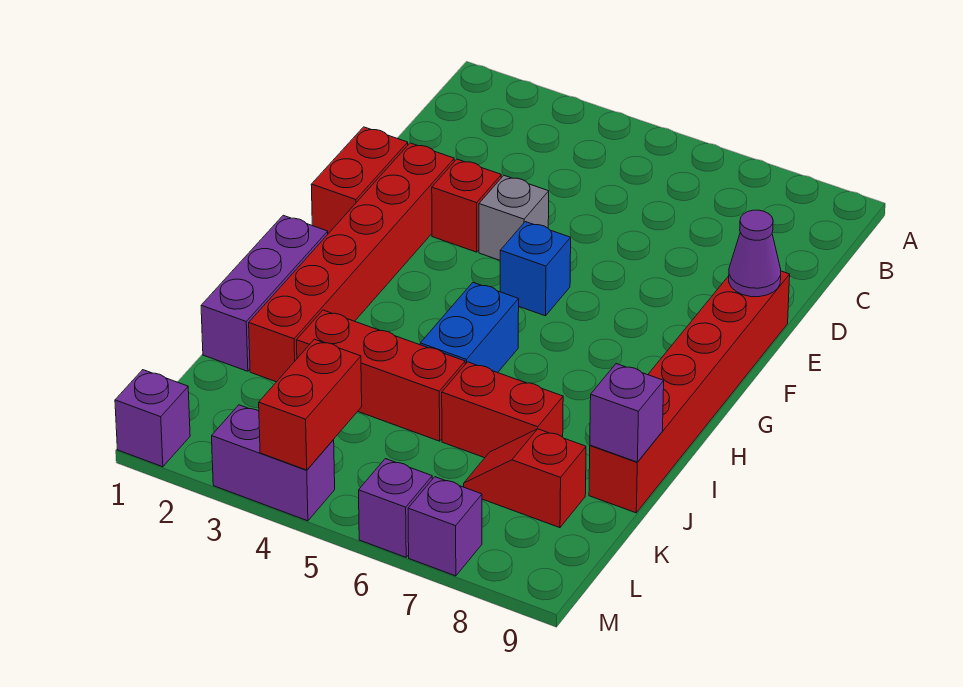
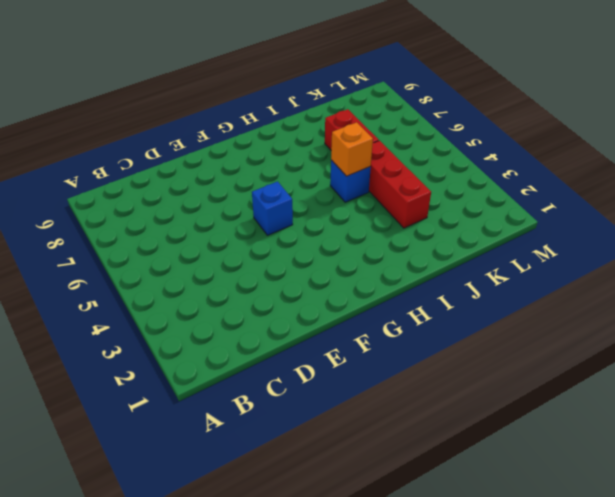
blue brick I5 level 1 -> blue brick H5:I5 level 1
orange brick I5 level 2 -> none
none -> red brick E1:F1 level 1
none -> red brick E2:J2 level 1
none -> red brick E3 level 1

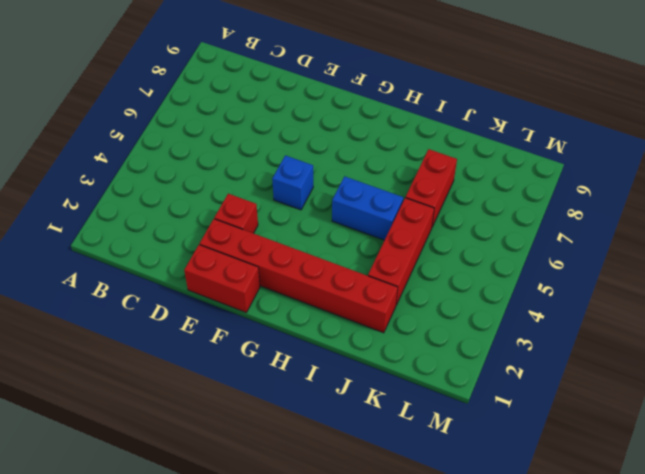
none -> grey brick E4 level 1
none -> red brick E9:J9 level 1
none -> purple brick H1:J1 level 1

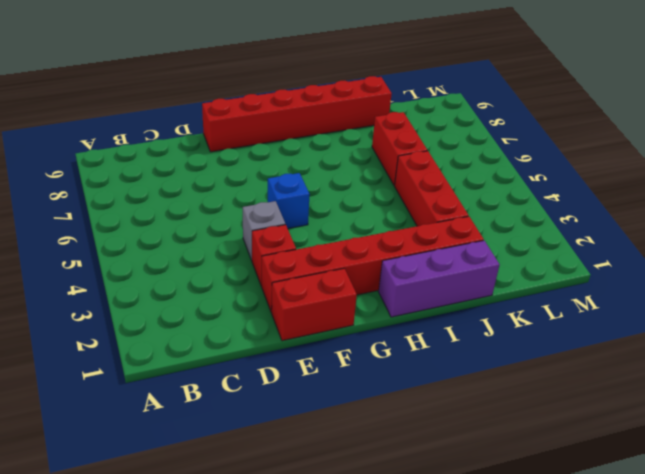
none -> blue brick H5:I5 level 1
none -> red slope K7:K8 level 1 top 8
none -> purple brick M1 level 1

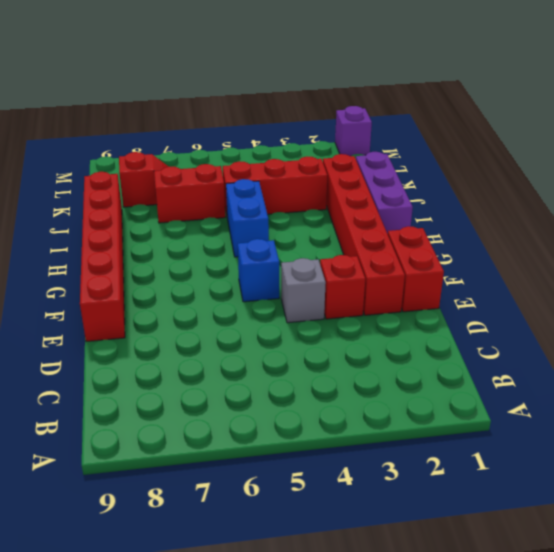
none -> purple brick M3:M4 level 1
none -> purple brick M6 level 1
none -> purple brick M7 level 1

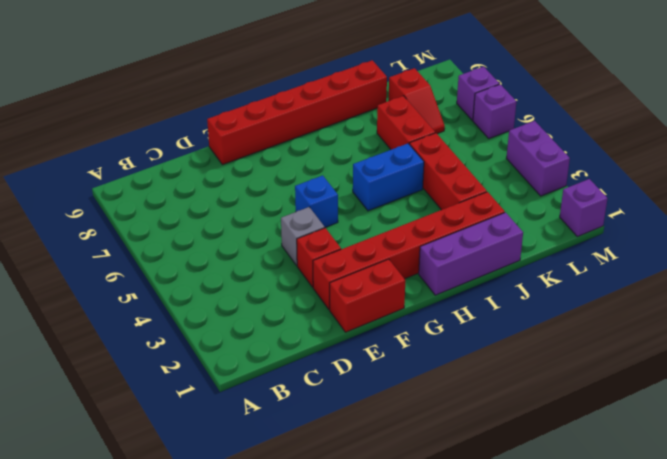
none -> purple cone E9 level 2
none -> purple brick J9 level 2
none -> red brick L4:M4 level 2

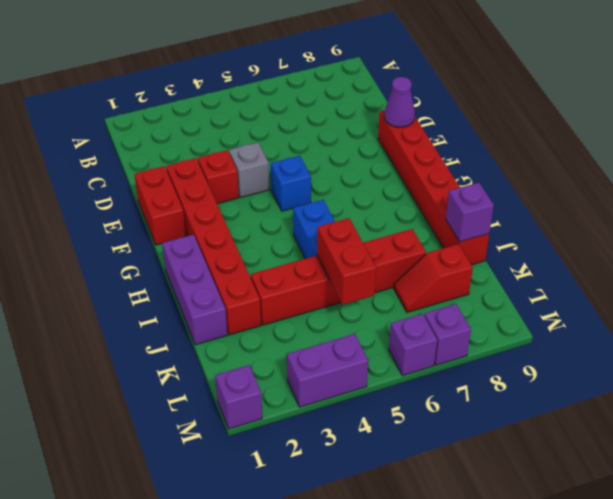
red brick J5:K5 level 2 -> red brick L4:M4 level 2

